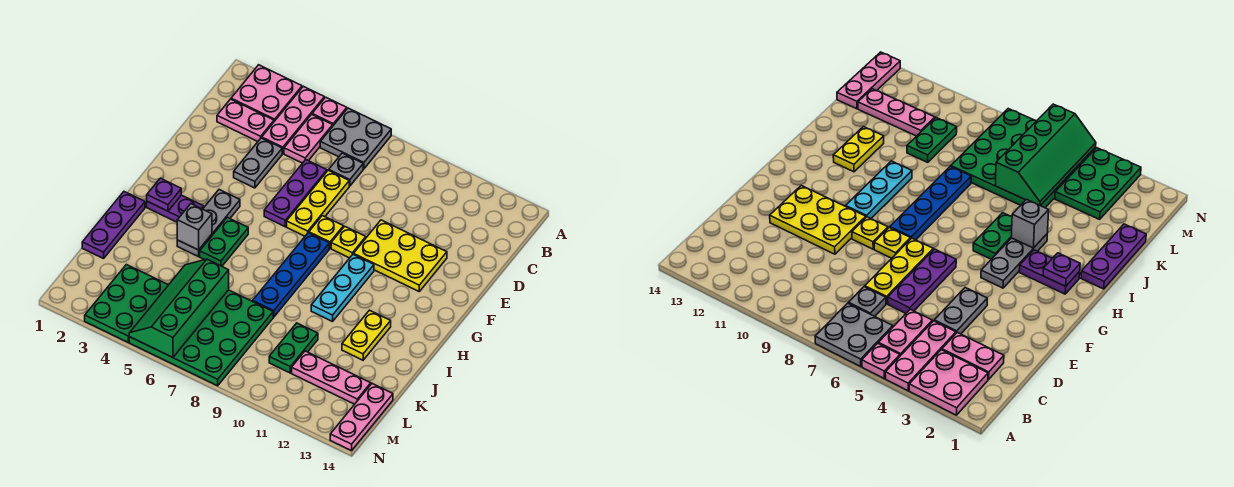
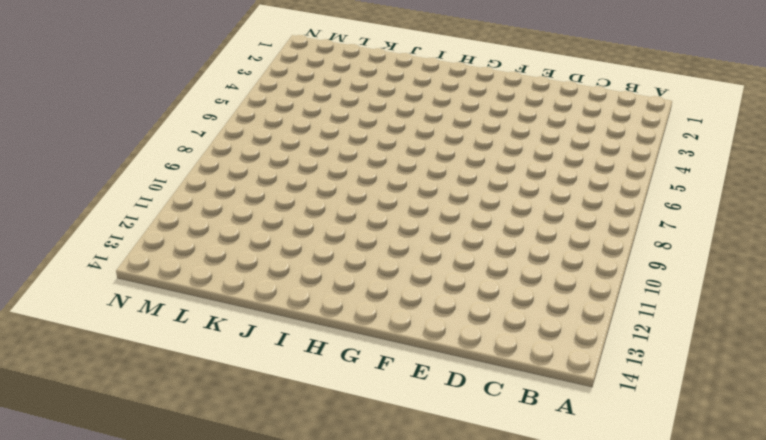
none -> pink plate A2:B3 level 1
none -> pink plate A4:C4 level 1
none -> pink plate A5 level 1

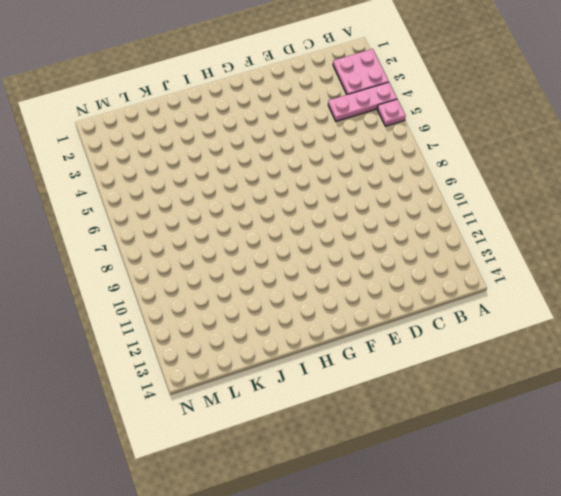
none -> grey plate A6:B7 level 1
none -> pink plate B5:C5 level 1
none -> pink plate C2:C3 level 1

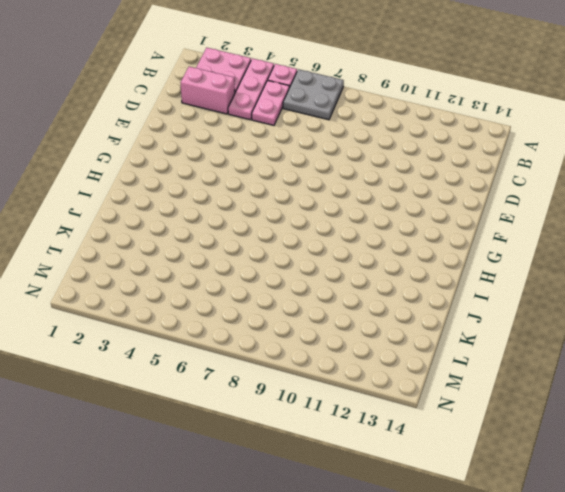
pink brick C2:C3 level 1 -> pink plate C2:C3 level 1
none -> grey plate C7 level 1
none -> grey plate D4:E4 level 1
none -> purple plate D6:F6 level 1

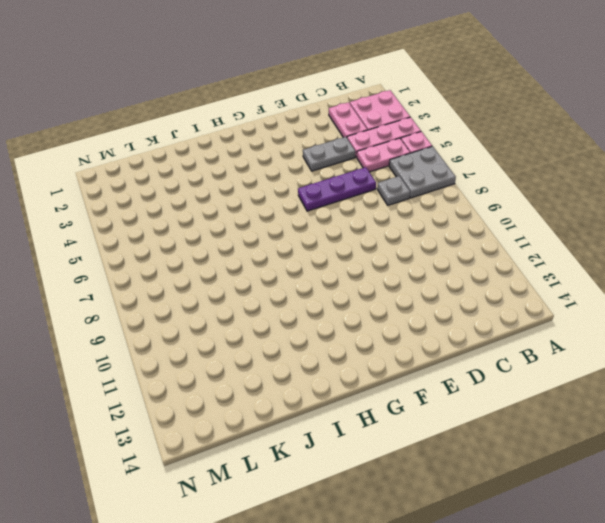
none -> yellow plate D7:F7 level 1
none -> yellow plate E10:F12 level 1
none -> yellow plate F8 level 1

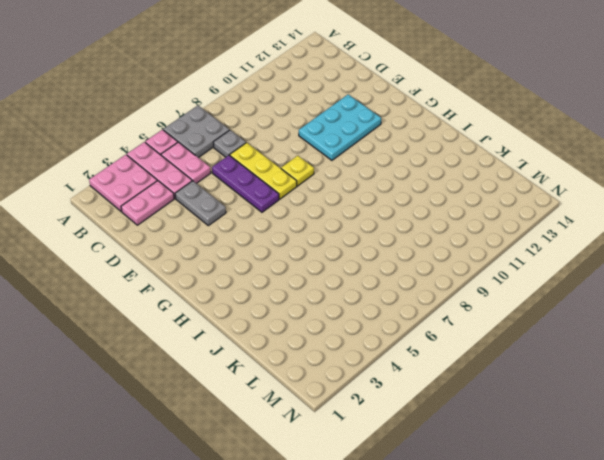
cyan plate E10:F12 level 1 -> yellow plate E10:F12 level 1
none -> yellow plate F9 level 1
none -> grey plate G4:I4 level 1
none -> blue plate G8:J8 level 1

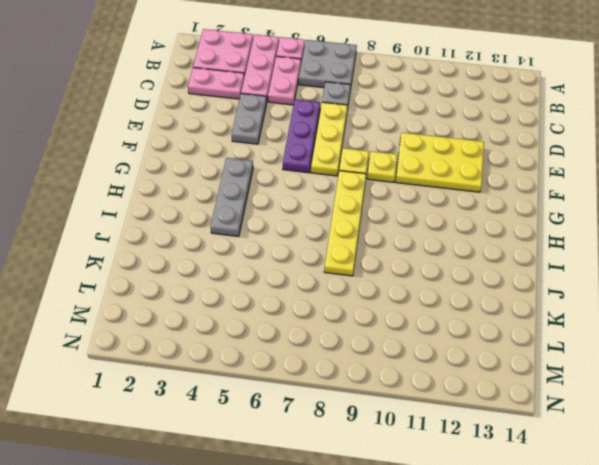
yellow plate G8:J8 level 1 -> blue plate G8:J8 level 1
none -> cyan plate G10:I10 level 1
none -> purple plate H2:H3 level 1
none -> green plate H5:I5 level 1

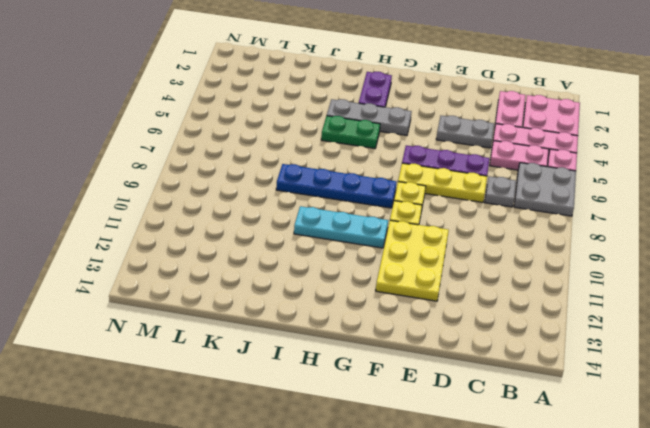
none -> purple plate I1:K1 level 1
none -> yellow plate I12:J12 level 1
none -> green plate K5:N8 level 1

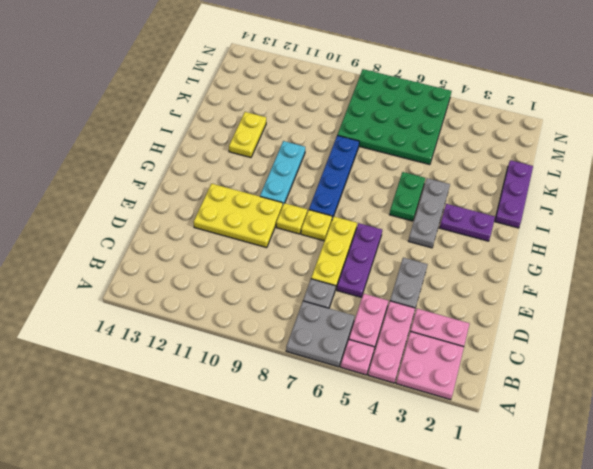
none -> green plate K10:L10 level 1
none -> green plate L3:N4 level 1
none -> pink plate L11:L13 level 1

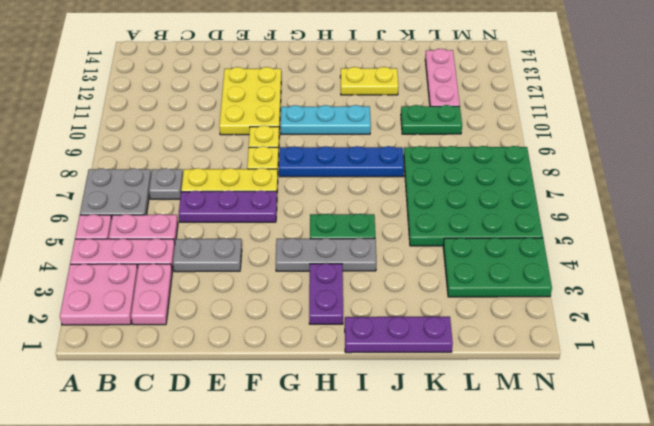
none -> pink plate L14:N14 level 1
none -> purple plate H2 level 2
none -> grey brick I4 level 2

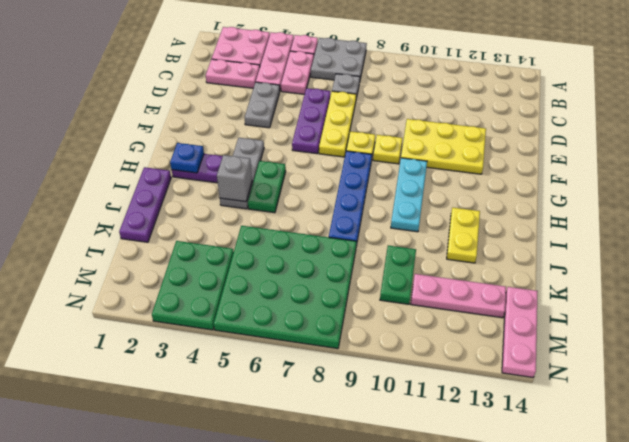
blue plate H2 level 2 -> purple plate H2 level 2
none -> green slope K5:N6 level 2 top 6

